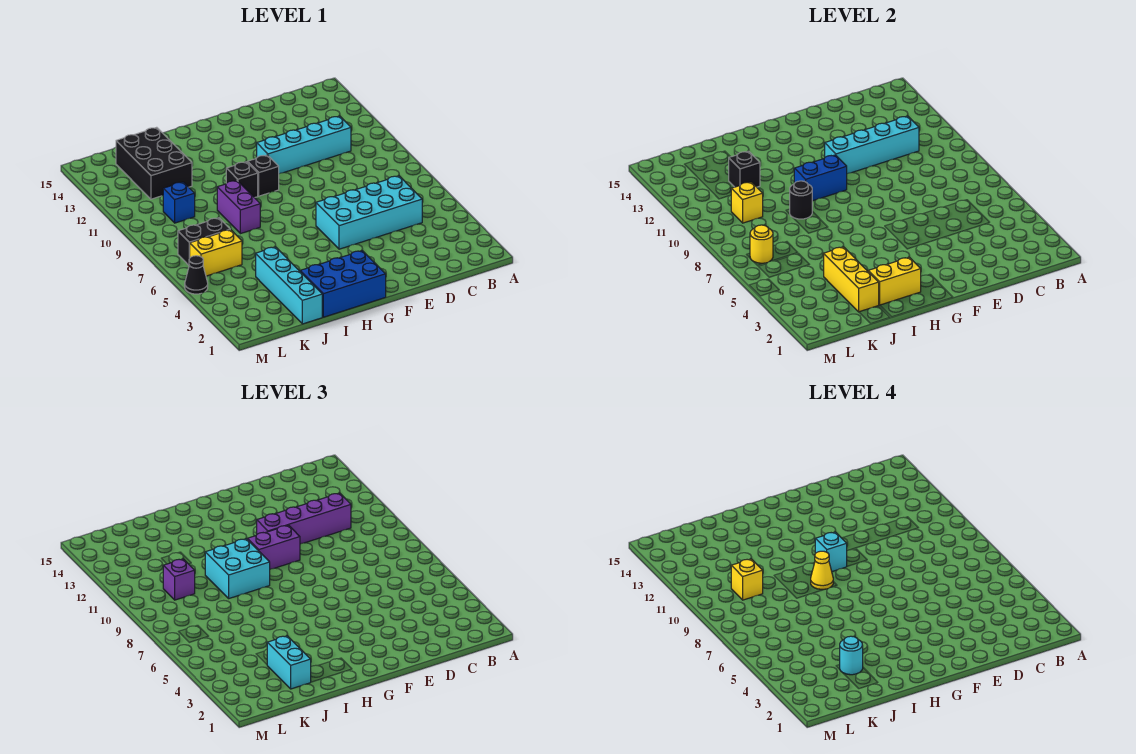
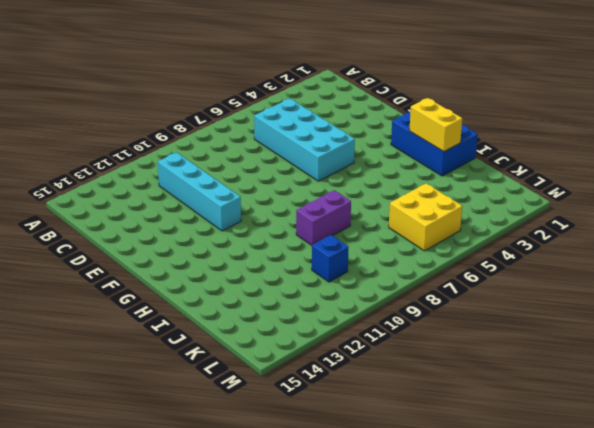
yellow brick K5:L6 level 1 -> yellow brick K6:L6 level 1
none -> black brick G10 level 1
none -> black brick H10 level 1
none -> cyan brick J1:J4 level 1

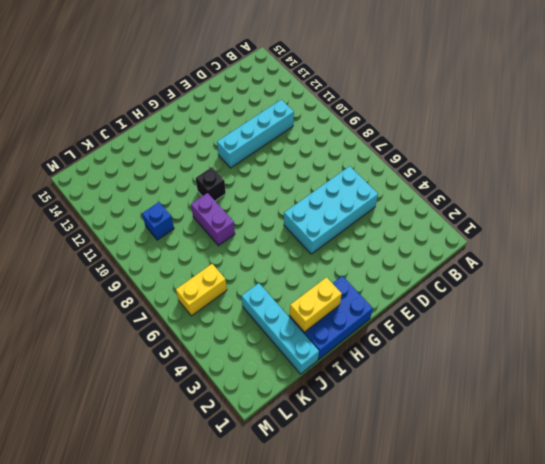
none -> black brick G10 level 1
none -> black brick J12:K14 level 1
none -> black brick K7:L7 level 1

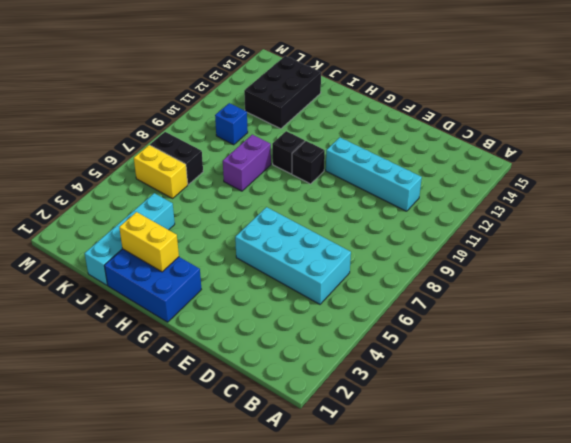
none -> black cone M5 level 1
none -> cyan brick C11:F11 level 2
none -> blue brick G10:H10 level 2

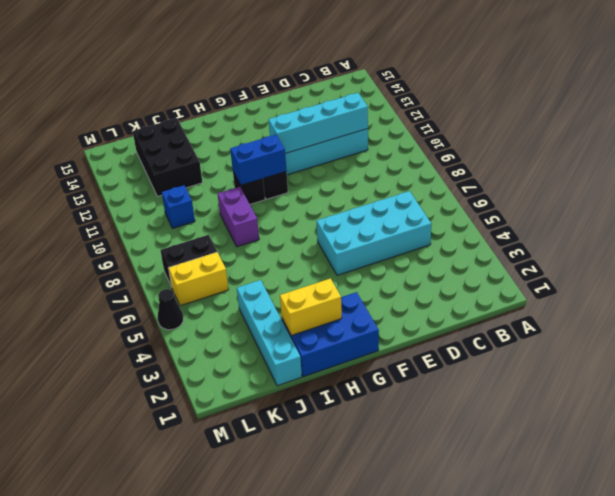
none -> black round brick I9 level 2
none -> yellow brick J2:J4 level 2
none -> black brick J12 level 2

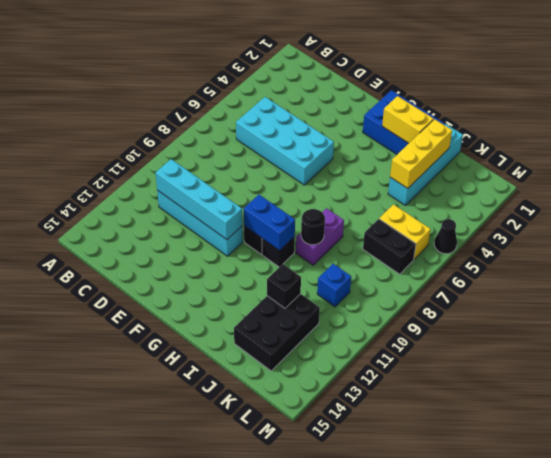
none -> yellow brick K10 level 2
none -> yellow round brick L7 level 2
none -> purple brick C11:F11 level 3

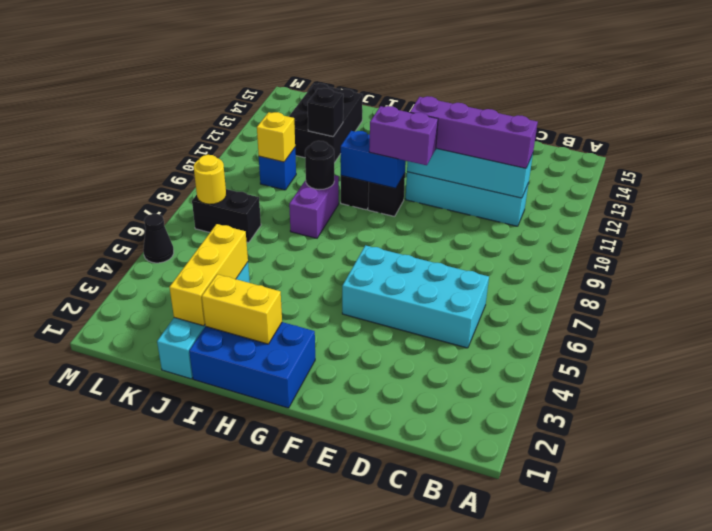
none -> yellow brick K6:L6 level 1
none -> cyan brick H9:I10 level 3
none -> cyan brick J2:J3 level 3

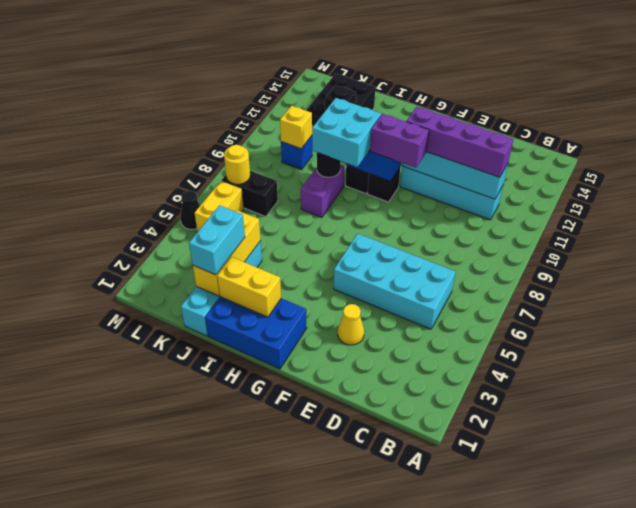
yellow cone E3 level 1 -> yellow cone H9 level 4
yellow brick L5:L6 level 1 -> yellow brick K6:L6 level 1
none -> purple brick K10 level 3
none -> cyan brick G10 level 4
none -> cyan round brick J3 level 4

